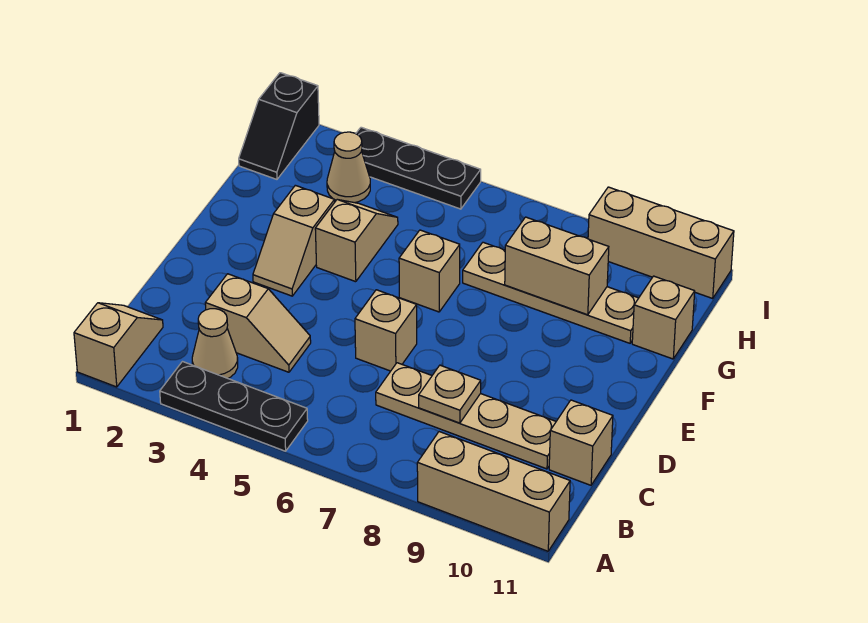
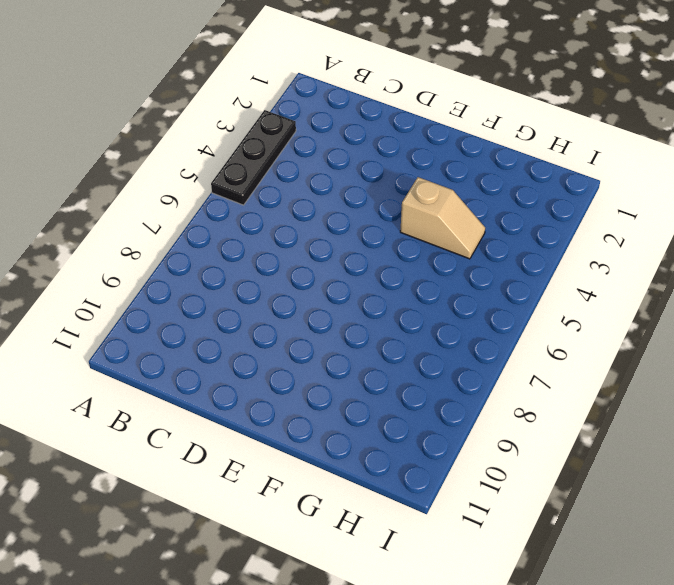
none -> tan slope A1:B1 level 1 top A
none -> tan brick A9:A11 level 1
none -> tan cone B3 level 1

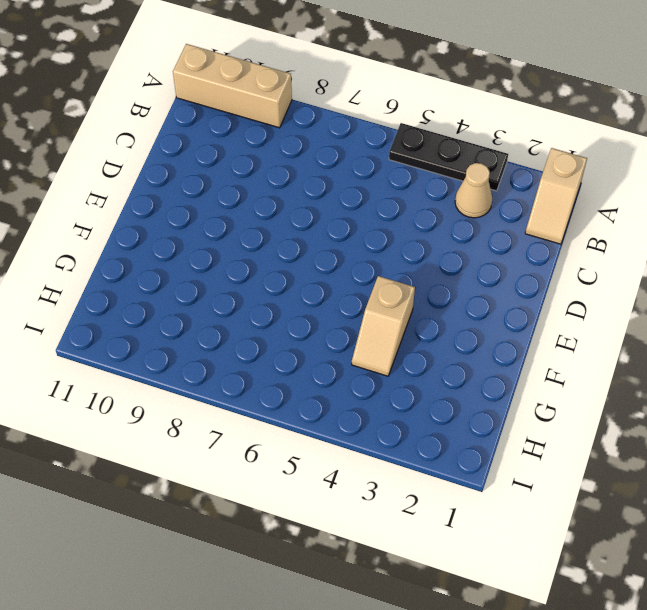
none -> tan slope C3:C4 level 1 top 3
none -> tan plate C7:C10 level 1
none -> tan brick C11 level 1

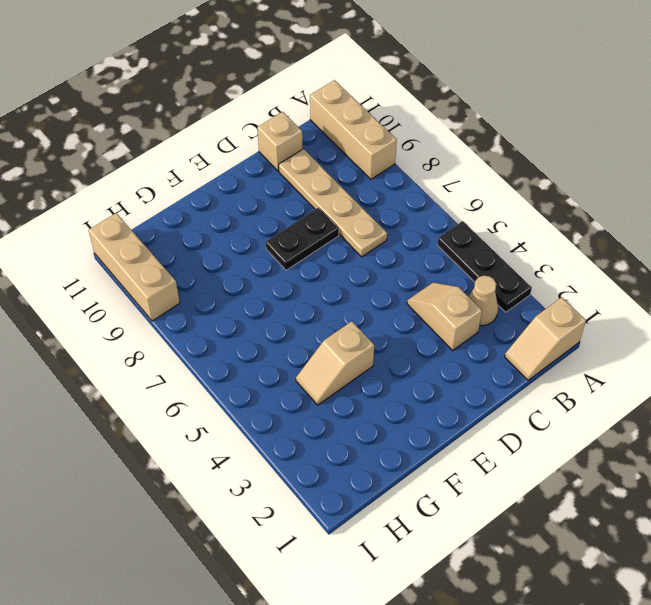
black plate D8:E8 level 1 -> none
none -> tan brick D6 level 1
none -> tan slope E3:F3 level 1 top F
none -> tan brick F6 level 1

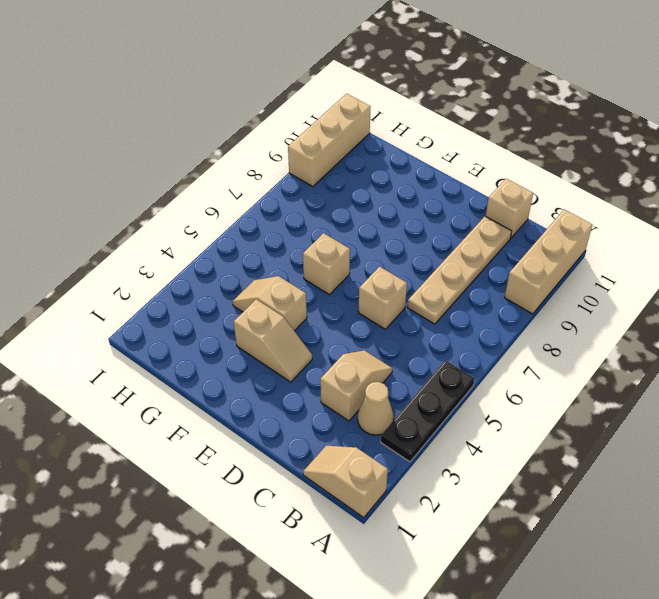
none -> tan plate G7:G10 level 1
none -> tan brick G11 level 1
none -> black slope H1:I1 level 1 top I

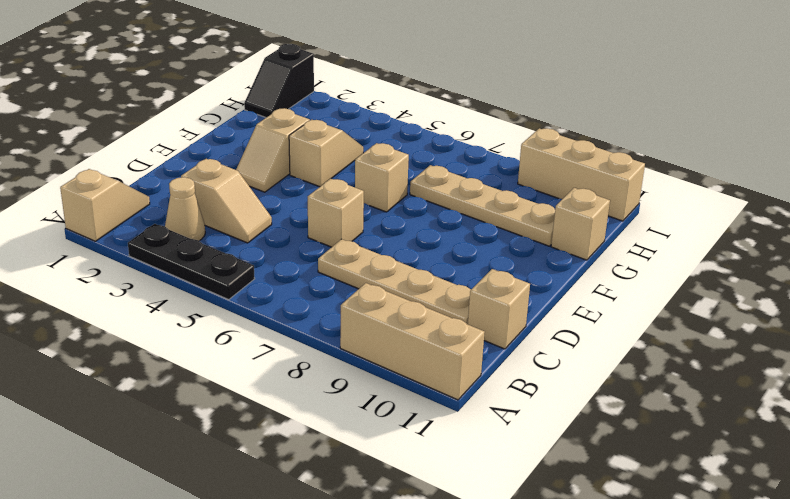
none -> tan cone H3 level 1
none -> black plate I3:I5 level 1
none -> tan plate C8 level 2

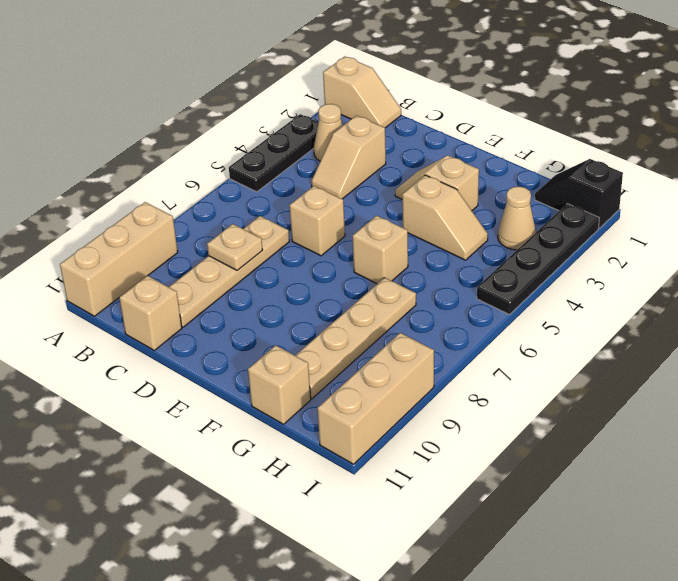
black plate I2:I5 level 1 -> black plate I3:I5 level 1
none -> tan brick G8:G9 level 2

